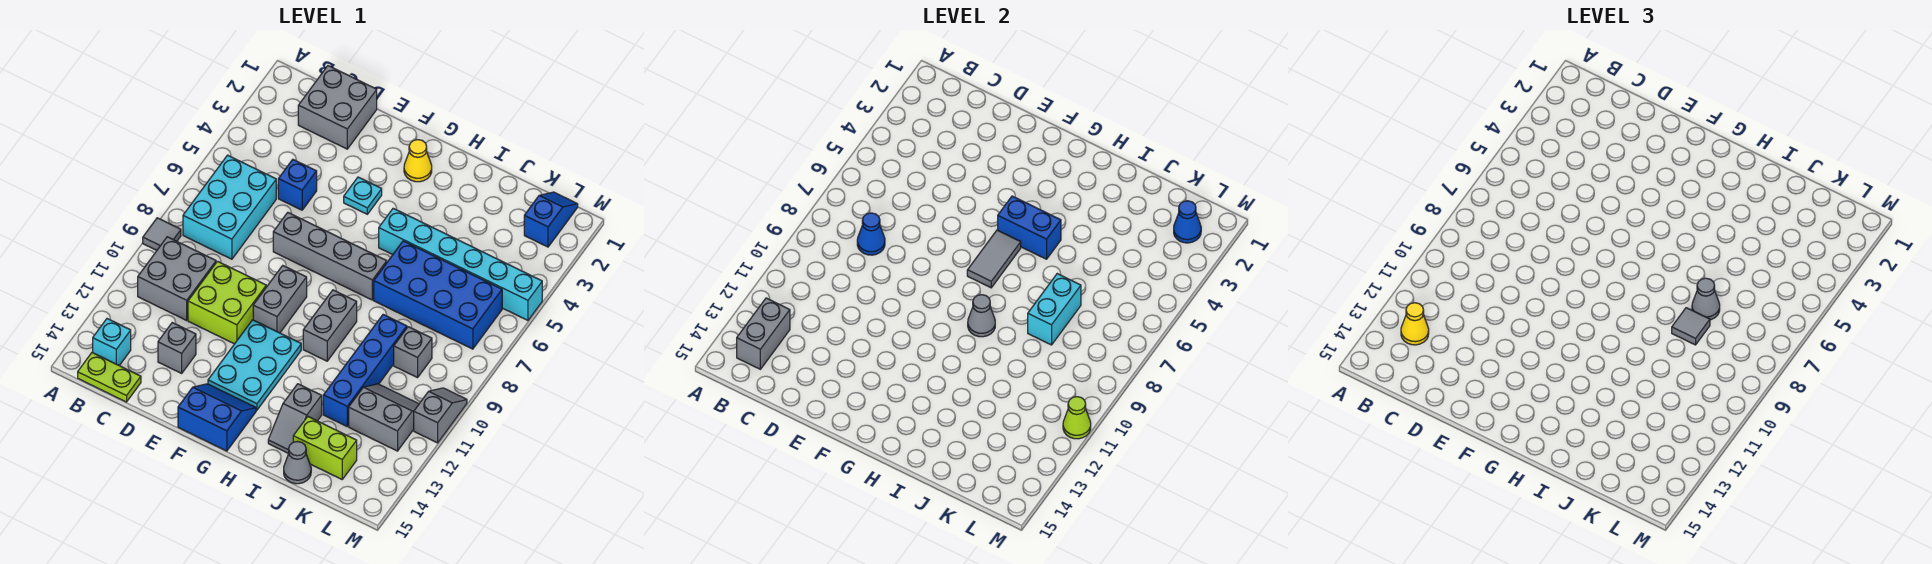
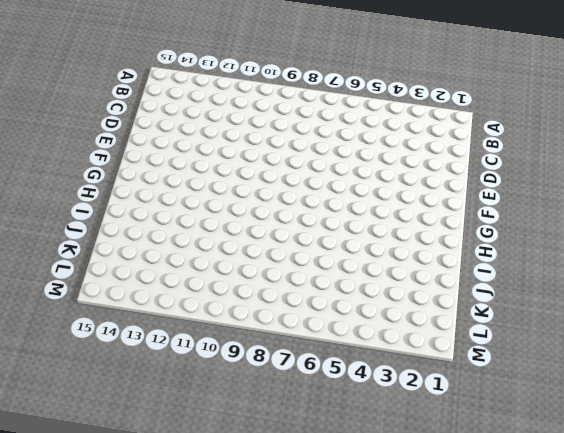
none -> grey tile A9 level 1
none -> cyan brick B6:C8 level 1
none -> grey brick B10:C11 level 1
none -> cyan brick B14 level 1

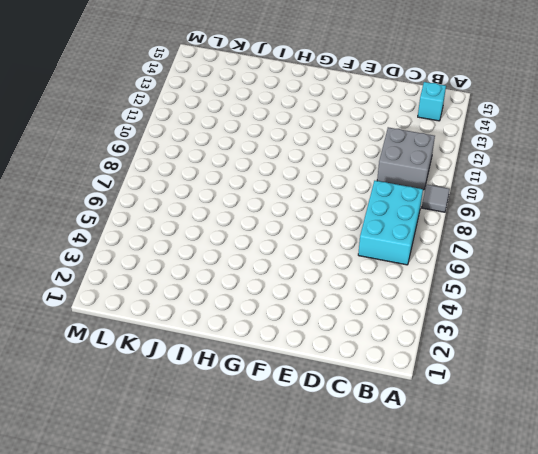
none -> lime plate B15:C15 level 1
none -> grey brick C1:D2 level 1
none -> blue brick D5 level 1
none -> lime brick D10:E11 level 1

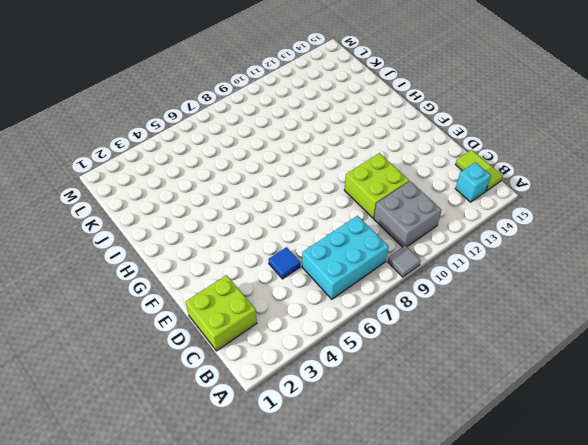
lime tile B15:C15 level 1 -> lime plate B15:C15 level 1
lime brick C1:D2 level 1 -> grey brick C1:D2 level 1
blue tile D5 level 1 -> blue brick D5 level 1
none -> grey brick D13 level 1
none -> grey brick E7:H7 level 1
none -> cyan plate F4 level 1
none -> grey brick F9:F10 level 1

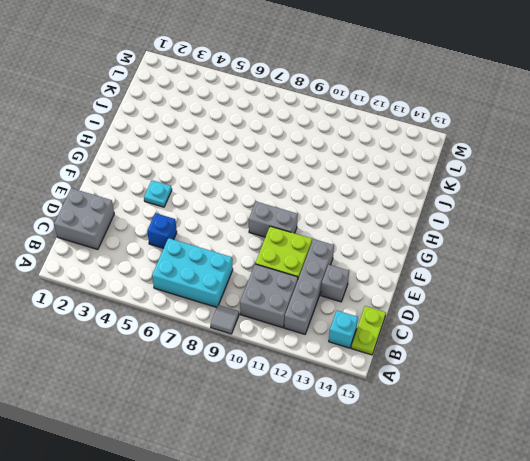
grey brick B12:E12 level 1 -> grey brick E7:H7 level 1
none -> cyan plate F11:G13 level 1
none -> blue slope F14:G15 level 1 top 15
none -> yellow cone G2 level 1
none -> cyan brick H5:M5 level 1

